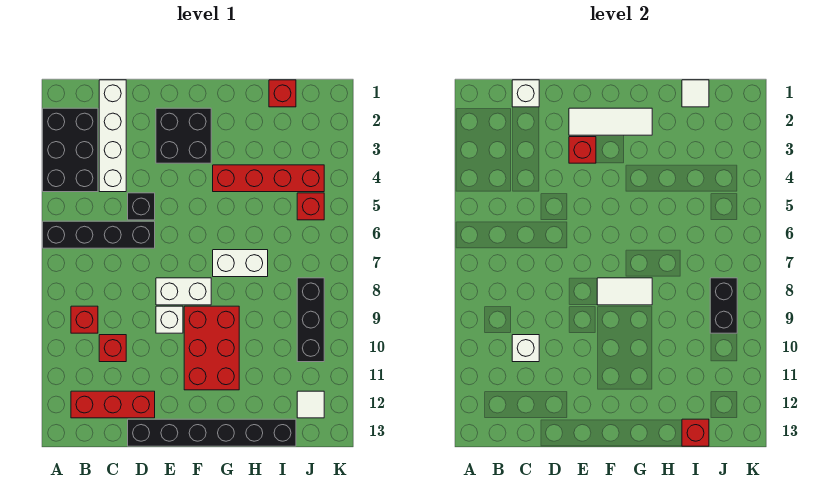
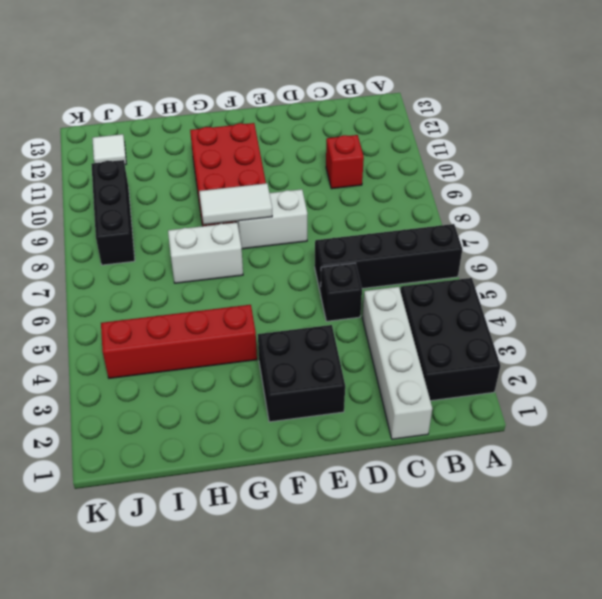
none -> red brick B9 level 1
none -> red brick B12:D12 level 1
none -> black brick D13:I13 level 1

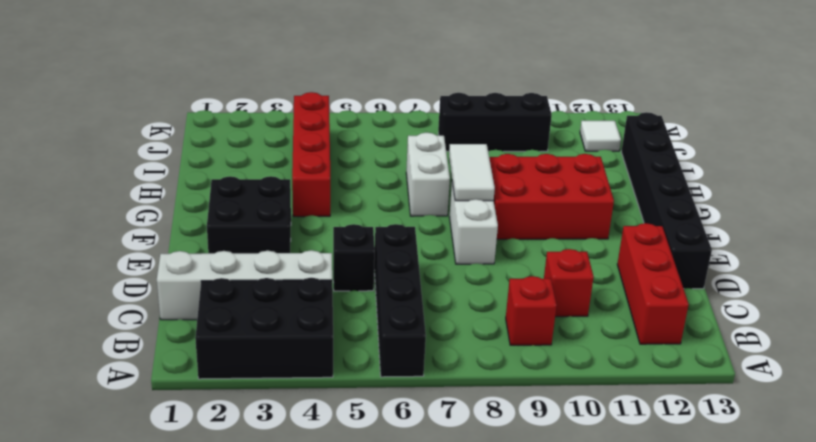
none -> white brick E9 level 1
none -> red brick I1 level 1
none -> red brick J5 level 1

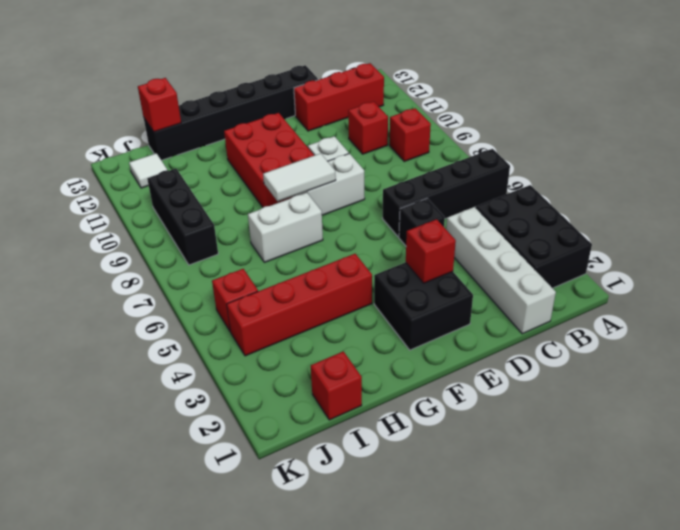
none -> white brick C1 level 2
none -> white brick C10 level 2
none -> white tile E2:G2 level 2

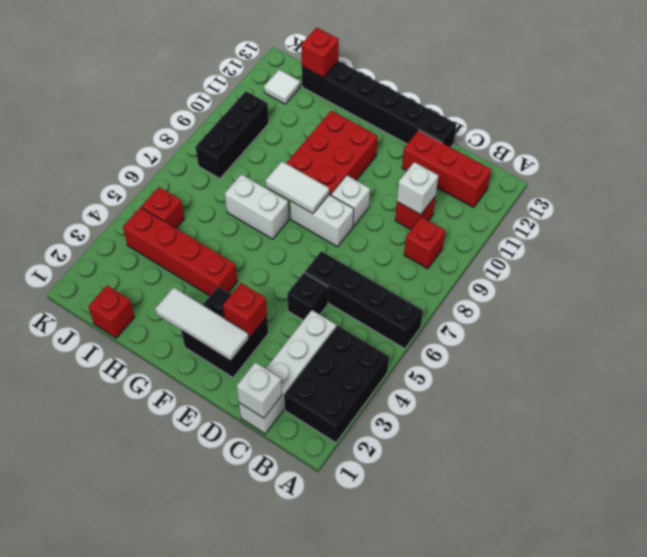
none -> white tile I1 level 2
none -> black brick J8:J9 level 2

